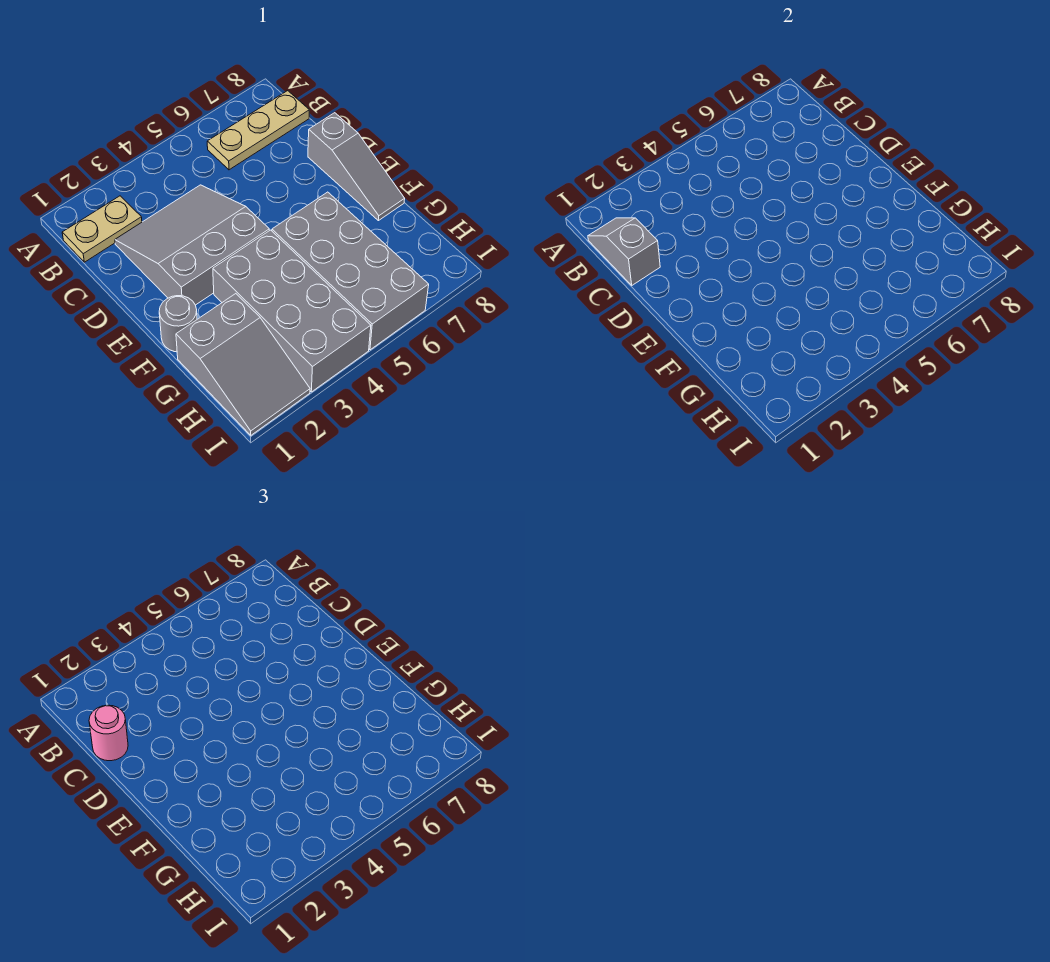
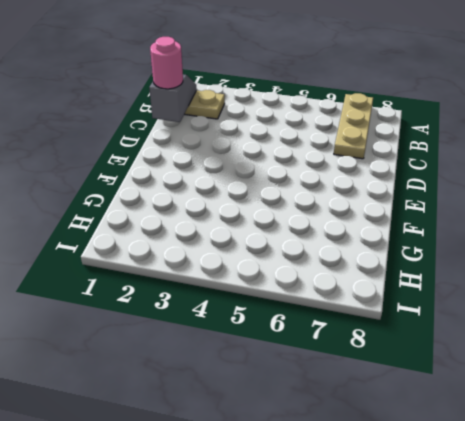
tan plate A7:C7 level 1 -> tan plate B6:B8 level 1
none -> grey slope C2:E4 level 1 top E
none -> grey slope D8:F8 level 1 top D

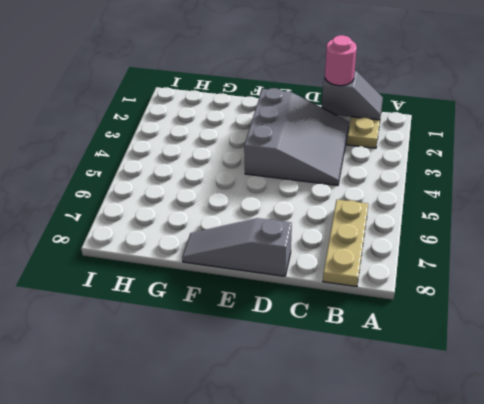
none -> grey round brick F1 level 1
none -> grey brick F3:I4 level 1

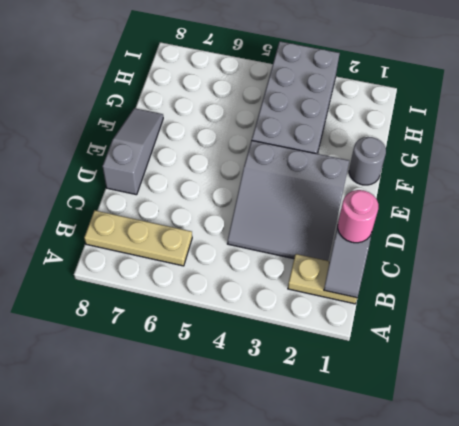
none -> grey brick F5:I6 level 1
none -> grey slope G1:I2 level 1 top G

